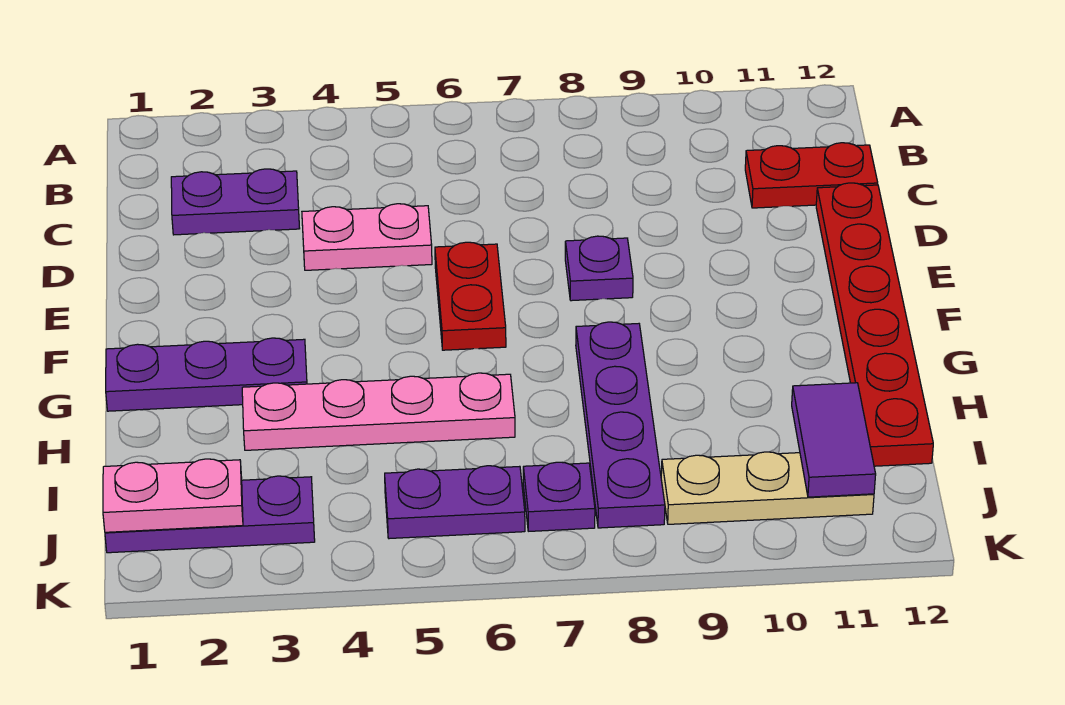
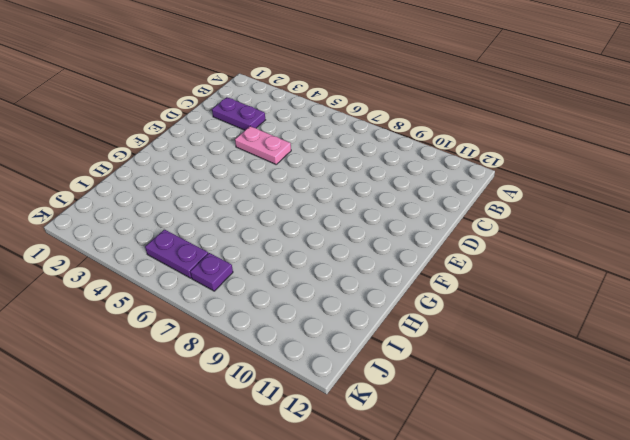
none -> red plate C11:C12 level 1
none -> red plate D12:I12 level 1
none -> red plate E6:F6 level 1

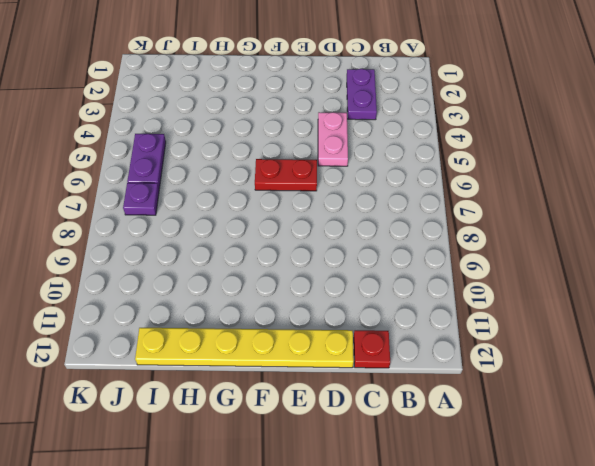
red plate C12 level 1 -> red plate C11:C12 level 1
yellow plate D12:I12 level 1 -> red plate D12:I12 level 1
none -> purple plate E8 level 1
none -> purple plate G1:G3 level 1
none -> purple plate G8:J8 level 1

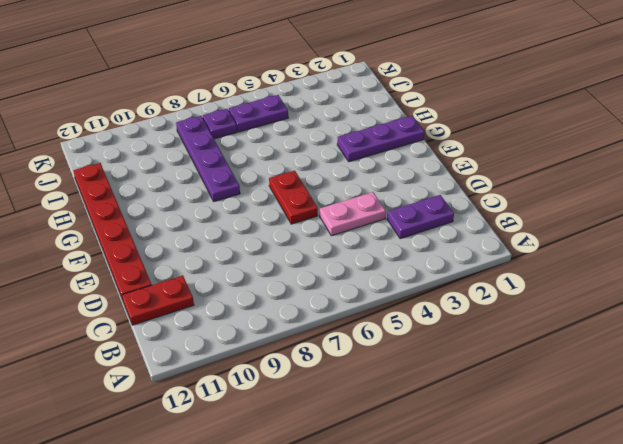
none -> purple plate E8 level 1
none -> pink plate H3:H6 level 1
none -> purple plate J1:J3 level 1

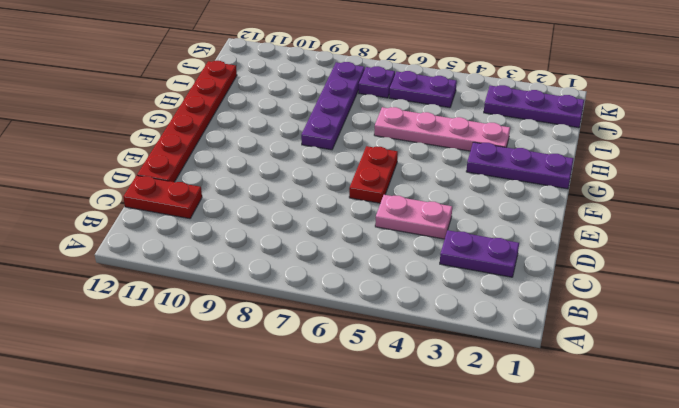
none -> purple plate E8 level 1
none -> tan plate J9:J11 level 1
none -> purple tile I11:J11 level 2

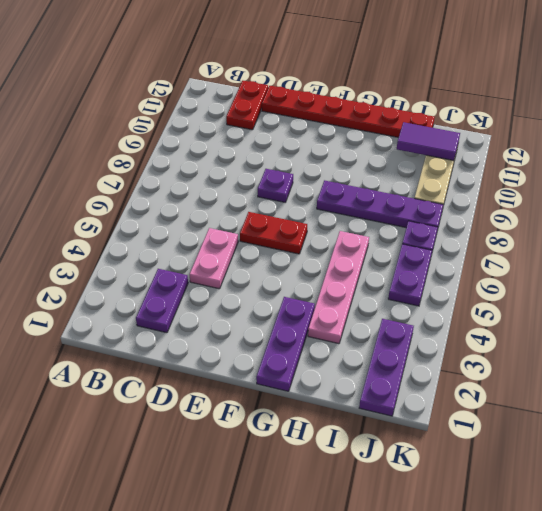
none -> pink plate J1:J2 level 2

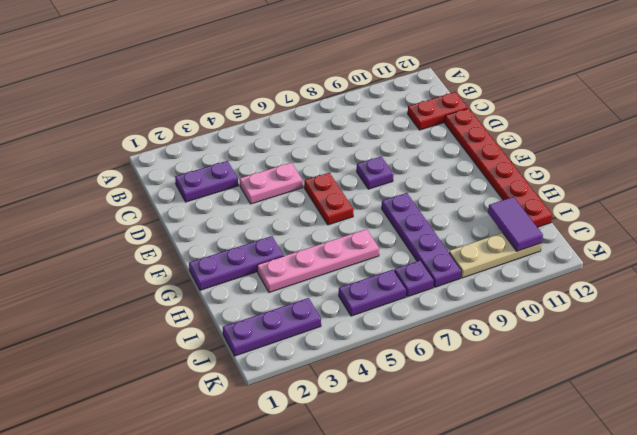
none -> pink plate J1:J2 level 2

